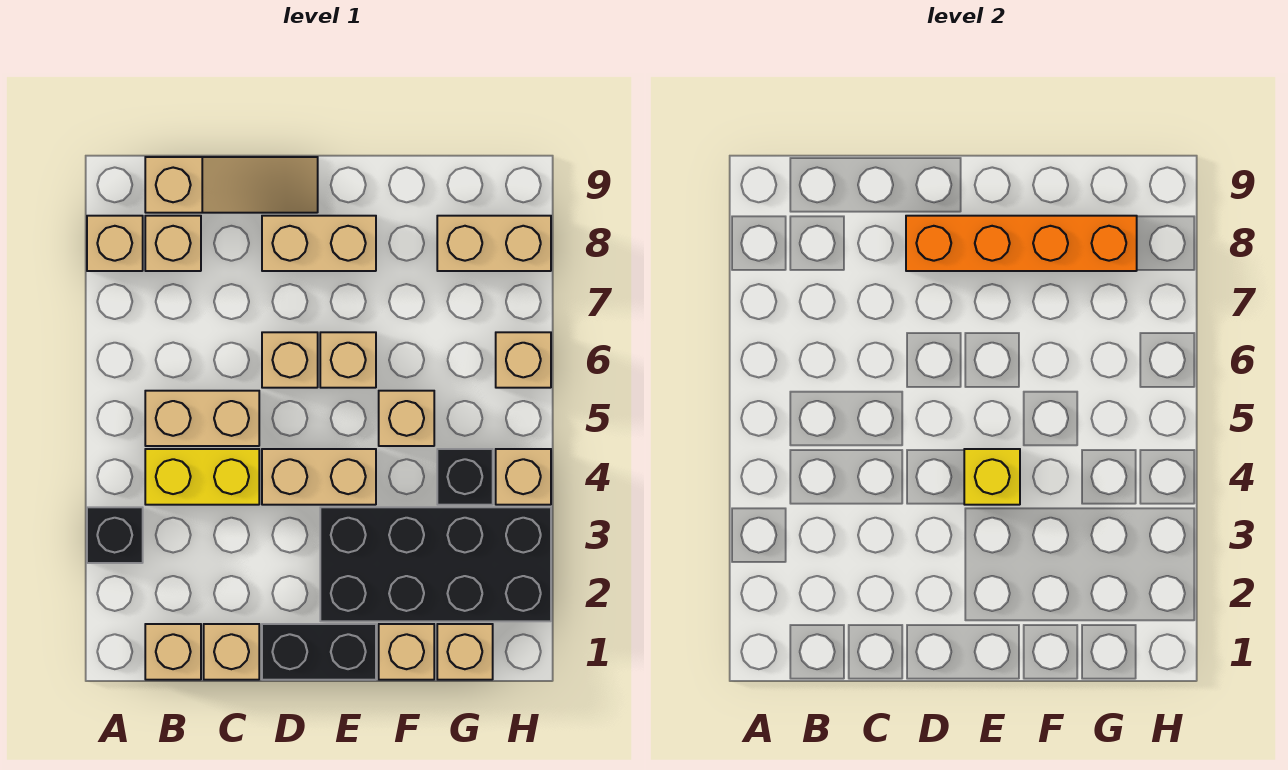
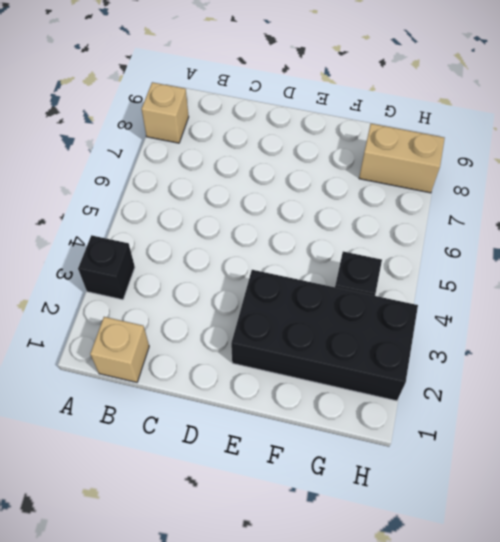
none -> yellow brick B4:C4 level 1
none -> tan brick B5:C5 level 1
none -> tan brick B8 level 1

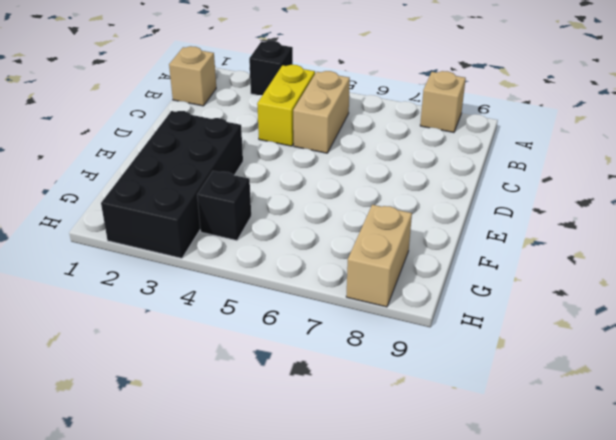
none -> tan brick B8 level 1
none -> tan slope B9:D9 level 1 top B
none -> tan brick C1 level 1

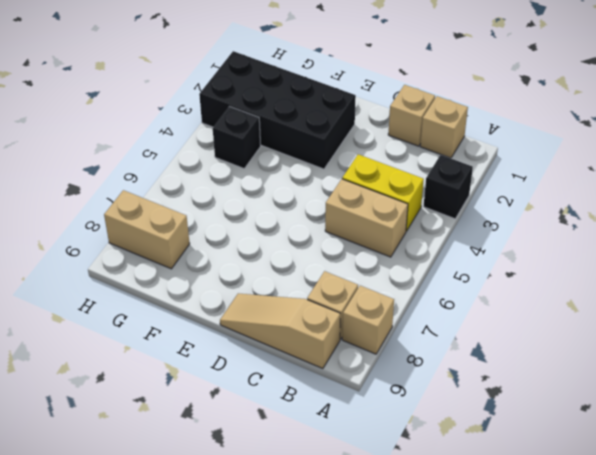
none -> black brick D1:E1 level 1
none -> tan brick D4:E4 level 1
none -> tan brick D6 level 1

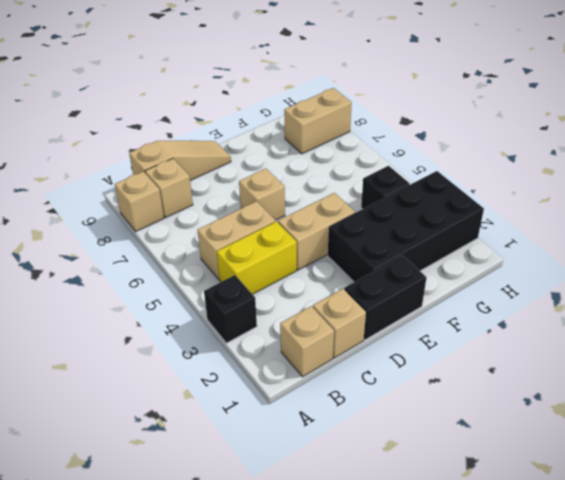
none -> tan brick D8:E8 level 1
none -> tan brick E6 level 1
none -> tan brick F1 level 1

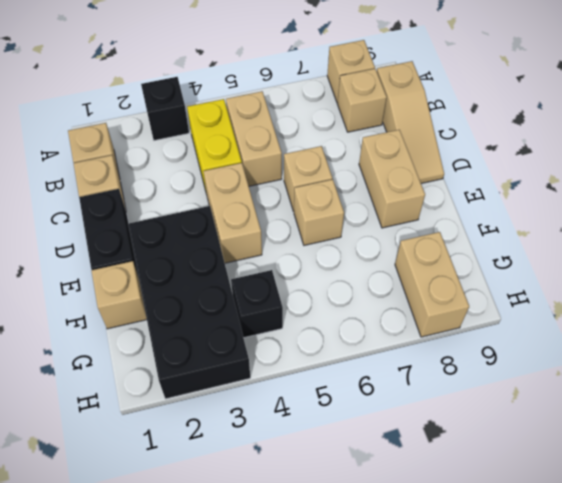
none -> tan brick F5 level 1
none -> tan brick G1 level 1
none -> tan brick H4 level 1

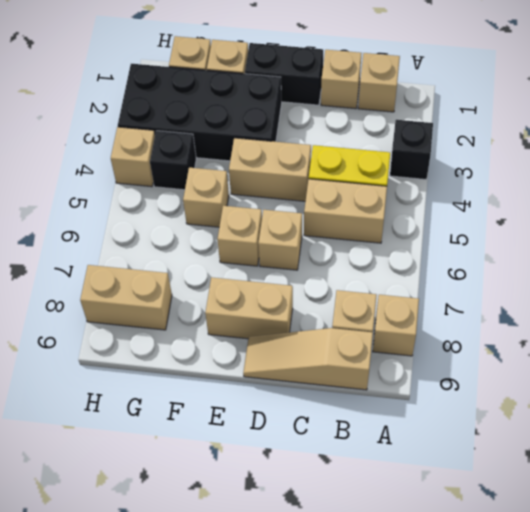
none -> tan brick H6 level 1
none -> orange brick D8:G8 level 2
none -> yellow brick E4 level 2

